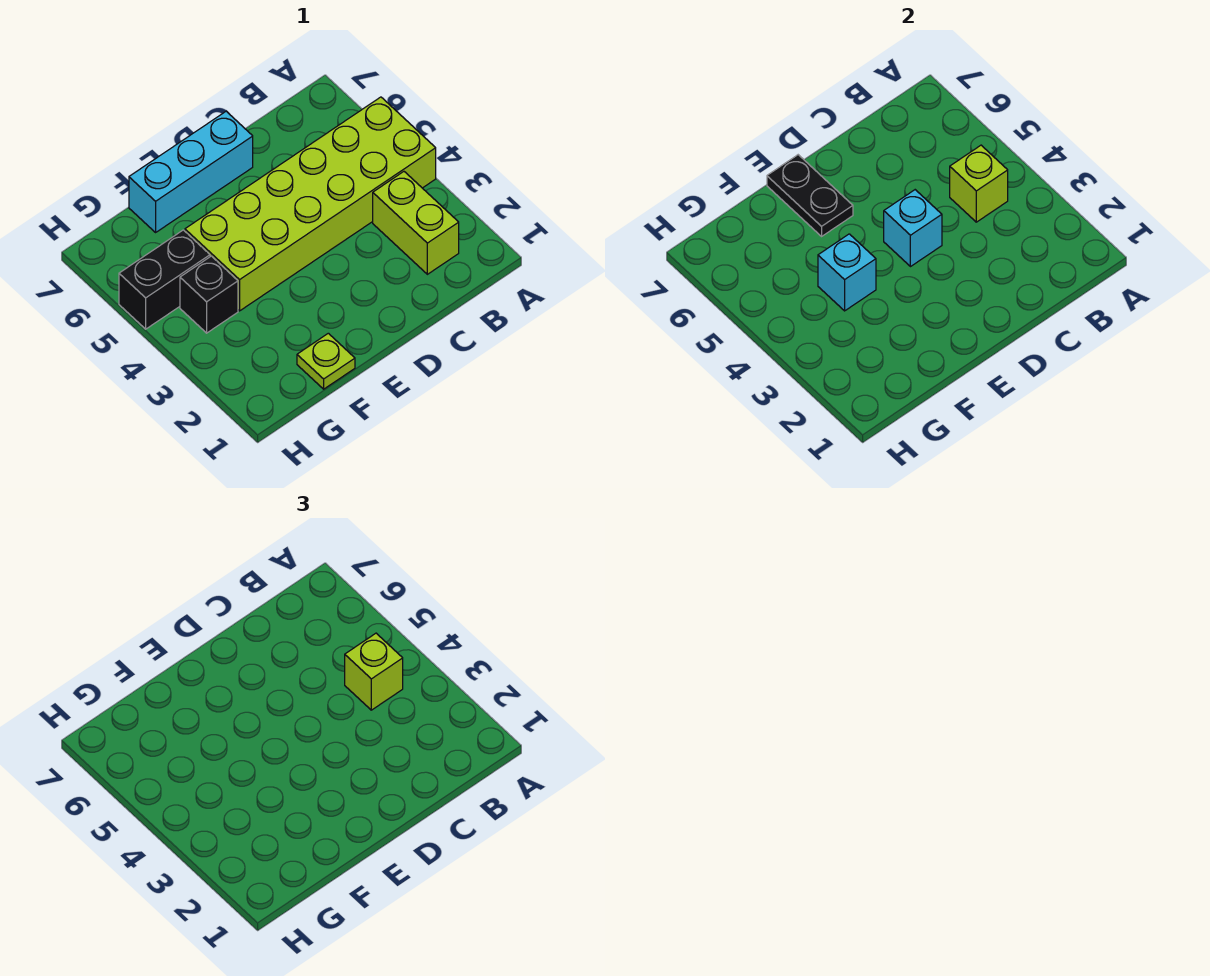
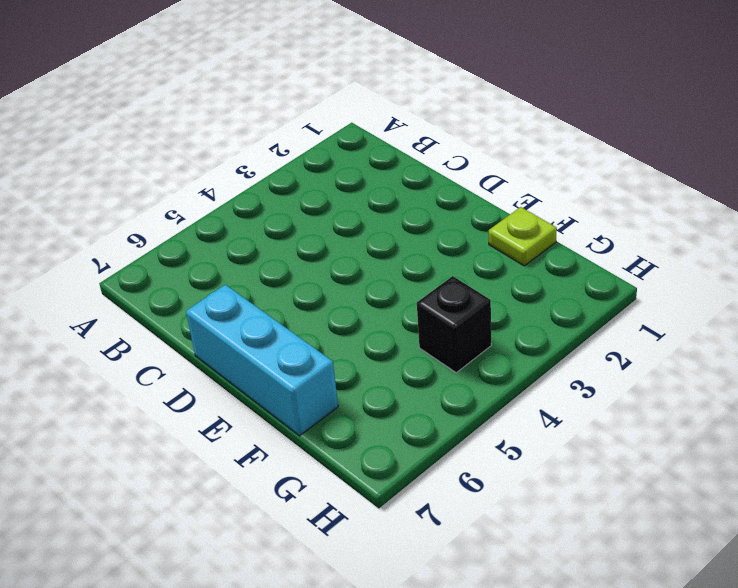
none -> lime brick A4:F5 level 1
none -> lime brick B2:B3 level 1

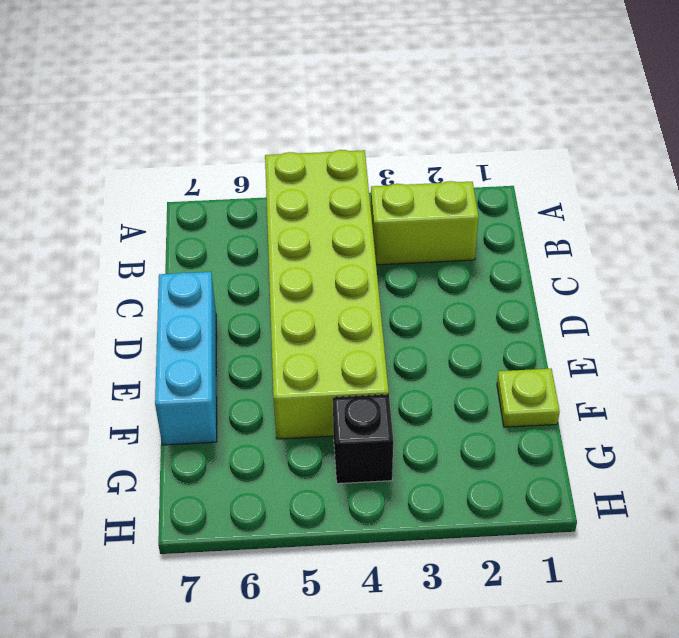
none -> black brick G5:H5 level 1
none -> lime brick B4 level 2

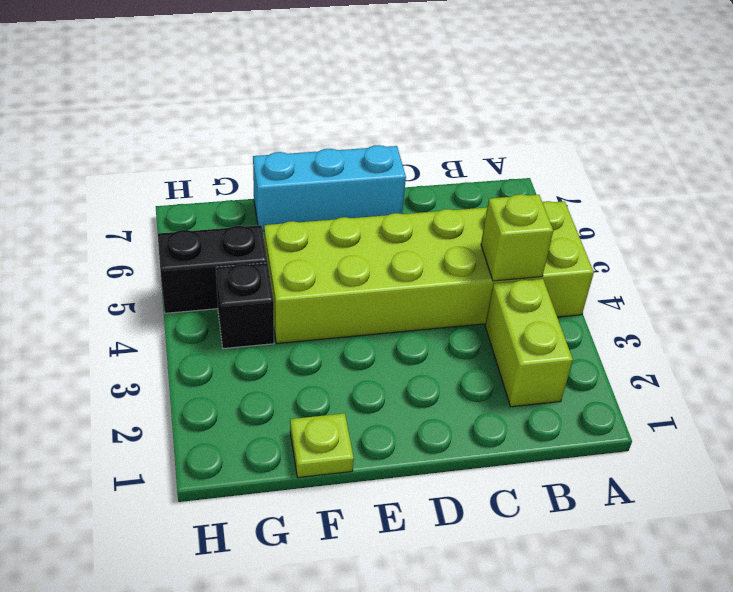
none -> cyan brick D4 level 2
none -> black plate E6:E7 level 2

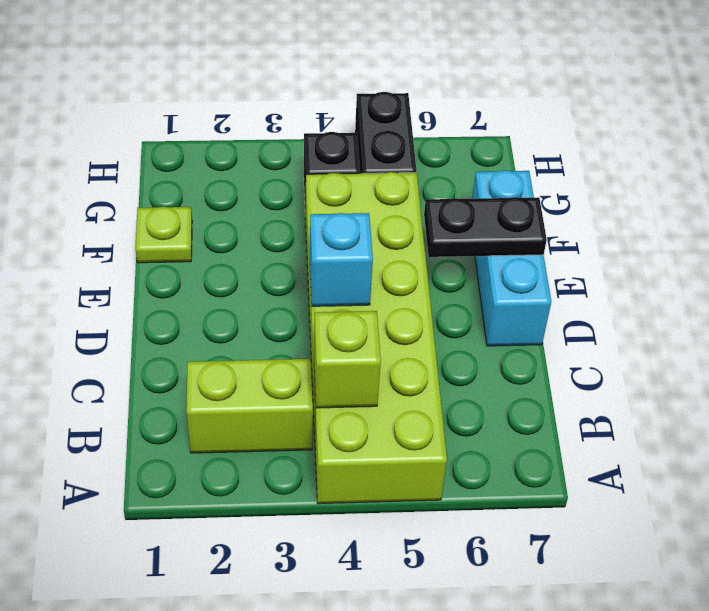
none -> cyan brick F4 level 2
none -> lime brick B4 level 3

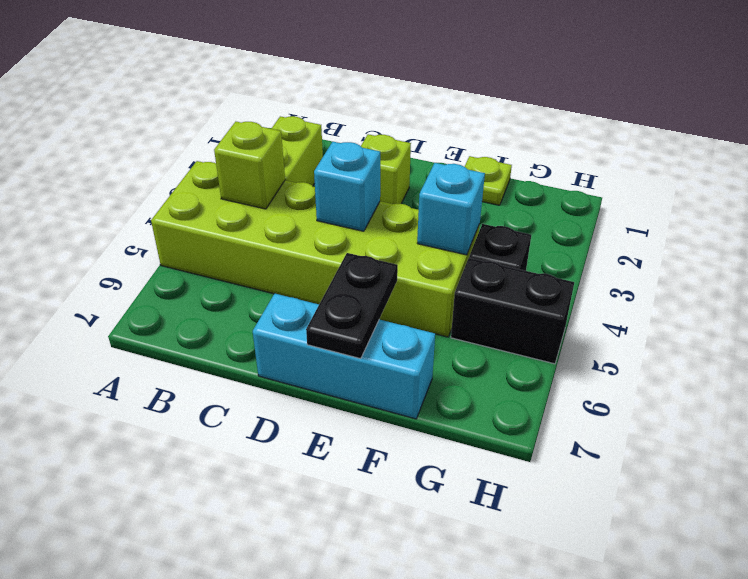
lime brick D2 level 1 -> lime brick B4 level 3

